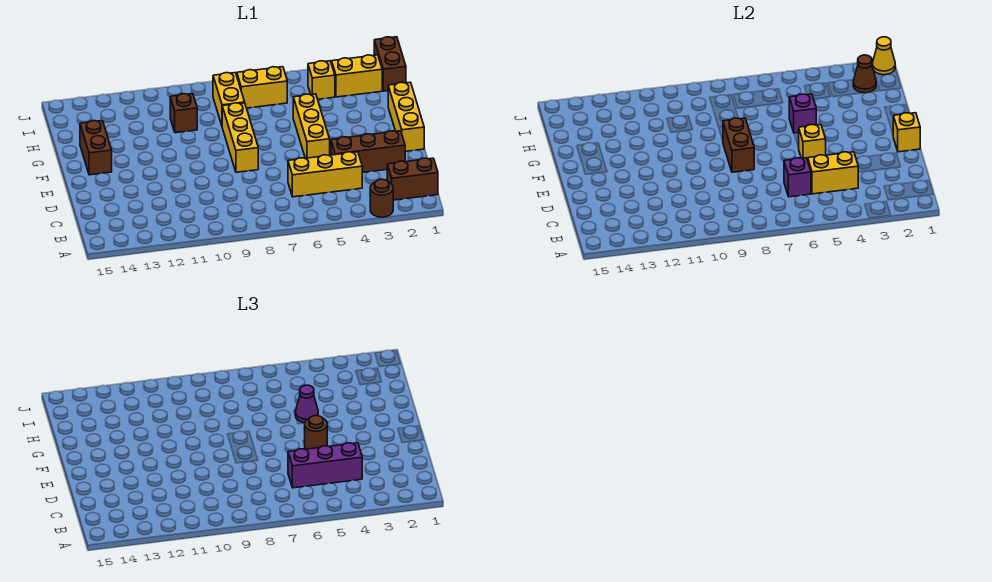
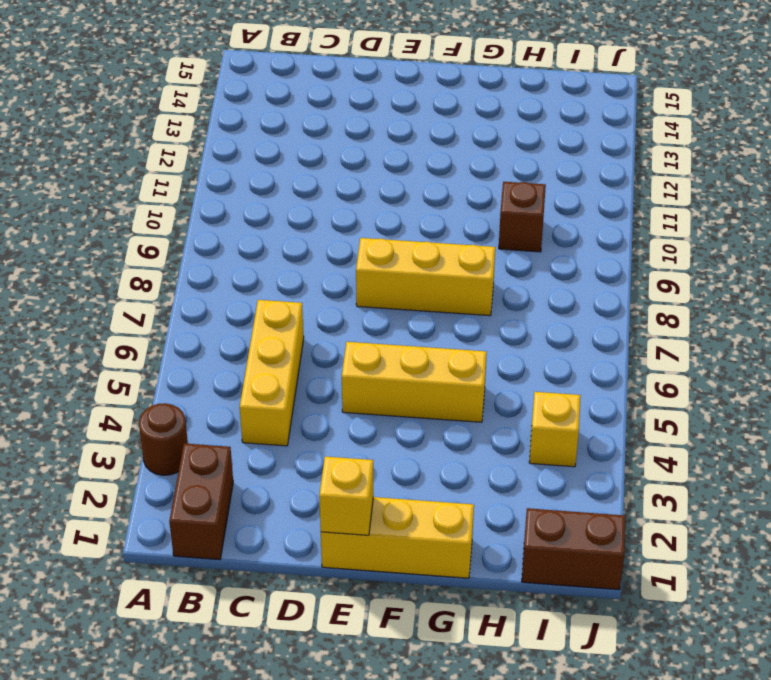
none -> brown brick D2:D4 level 1
none -> brown brick F14:G14 level 1
none -> yellow brick H8:I8 level 1

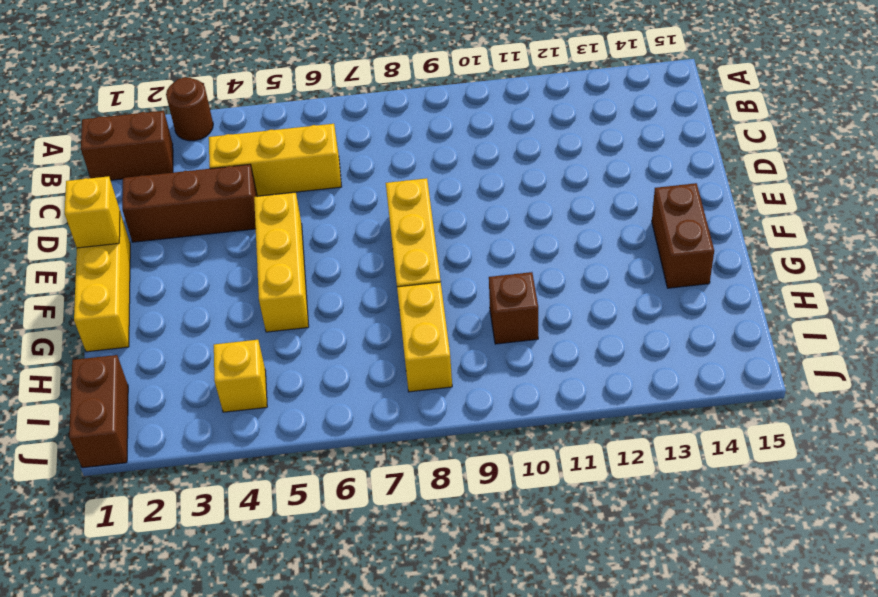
none -> yellow brick I2:I3 level 1
none -> yellow brick I6:I7 level 1
none -> yellow brick C4:C5 level 2

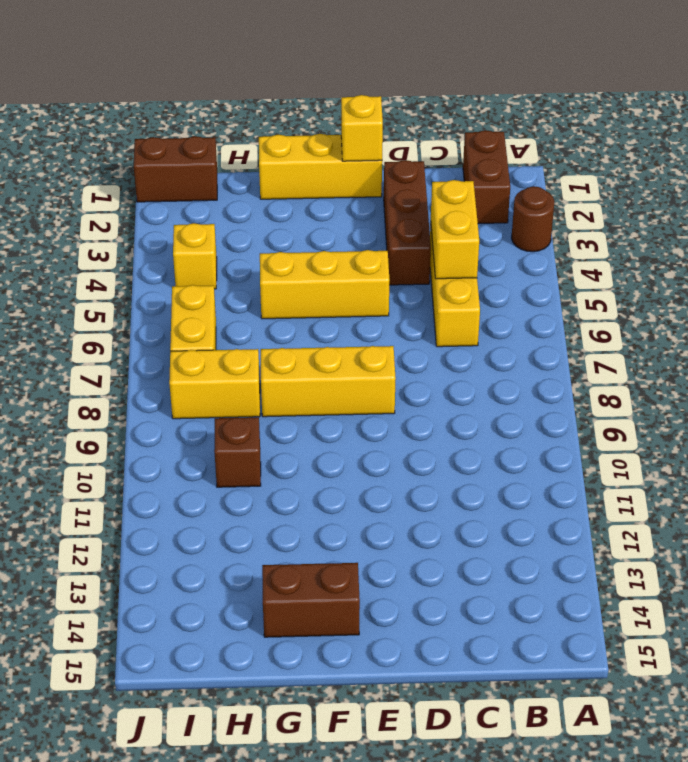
none -> yellow brick I2:I3 level 1
none -> purple brick C6 level 2
none -> yellow brick E5 level 2

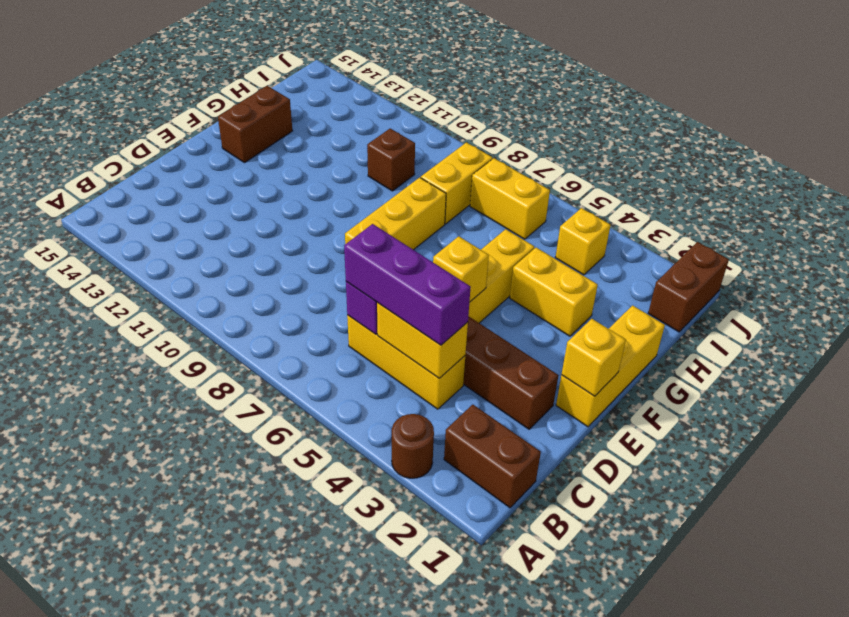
yellow brick G3:G4 level 1 -> yellow brick I2:I3 level 1
none -> brown brick E8:F8 level 2
none -> purple brick G5 level 2
none -> brown cone I2 level 2

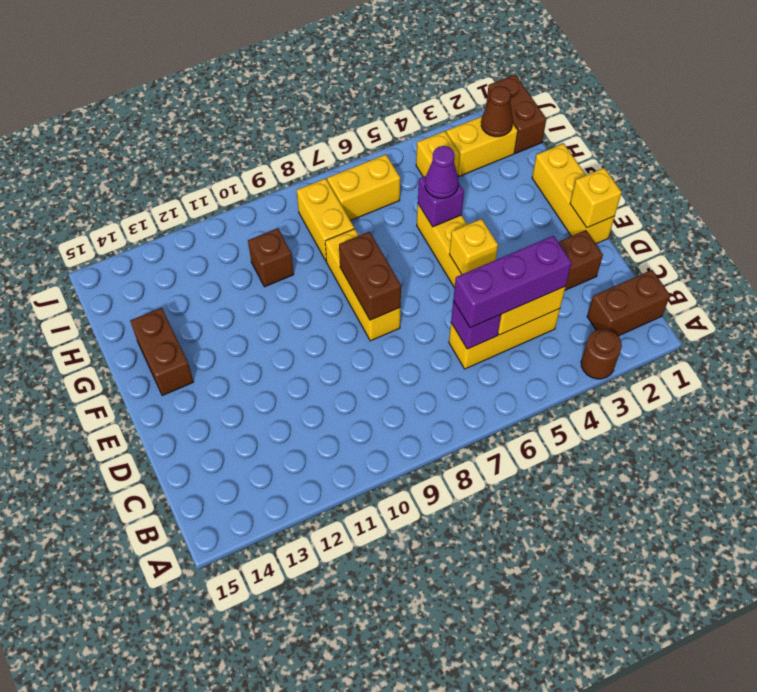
none -> yellow cone J1 level 2
none -> brown round brick E5 level 3

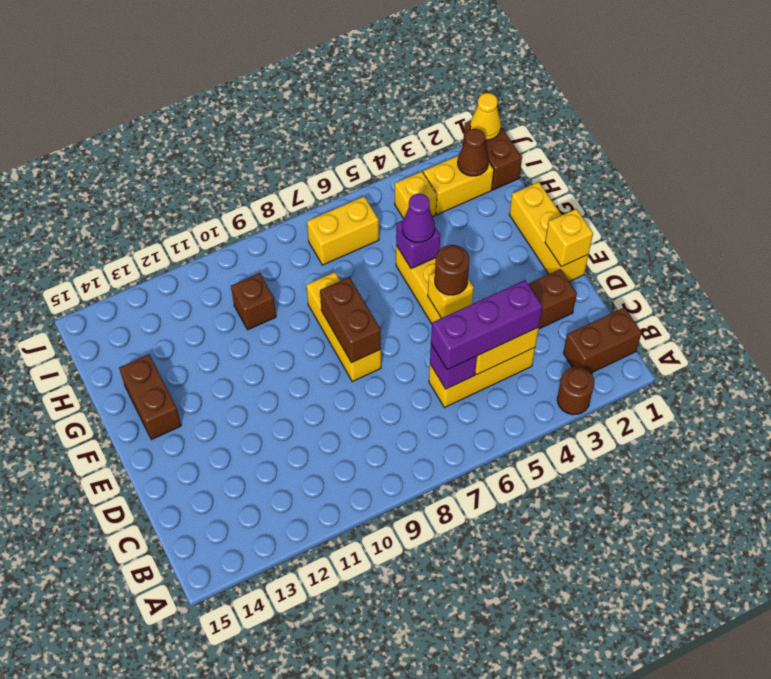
none -> yellow brick H8:I8 level 1

